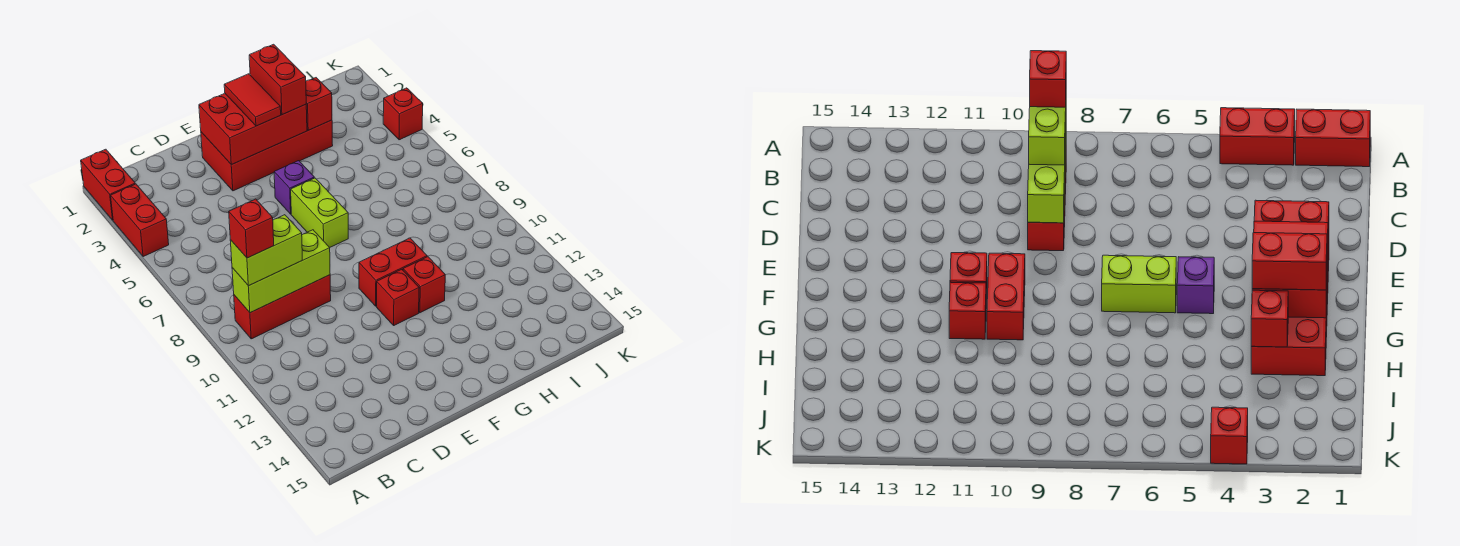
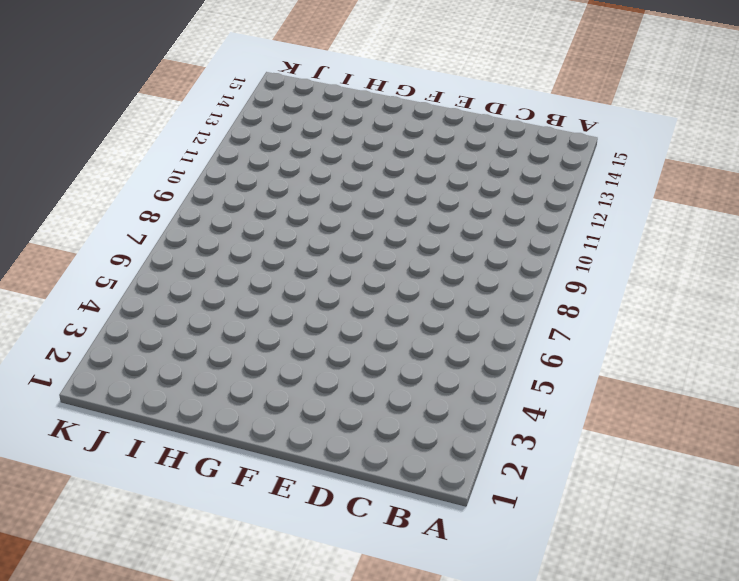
none -> red brick A1:A2 level 1
none -> red brick A3:A4 level 1
none -> red brick B9:D9 level 1

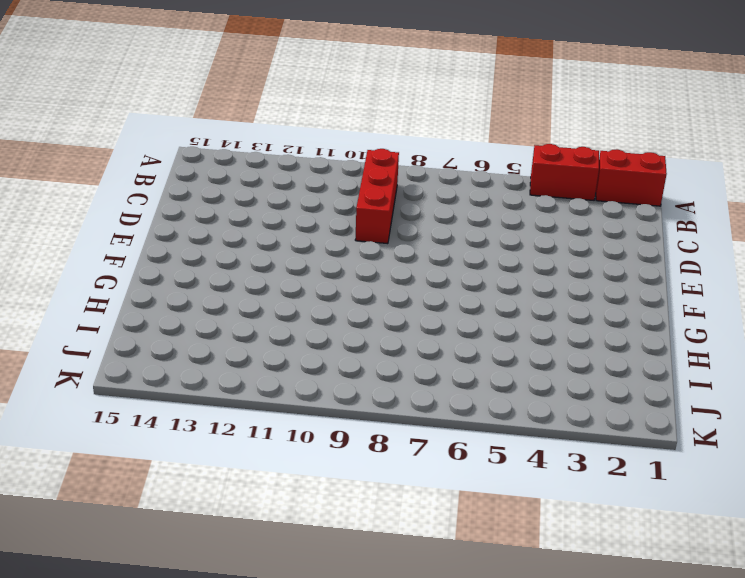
none -> red brick E2:H3 level 1
none -> purple brick F5 level 1
none -> lime brick F6:F7 level 1

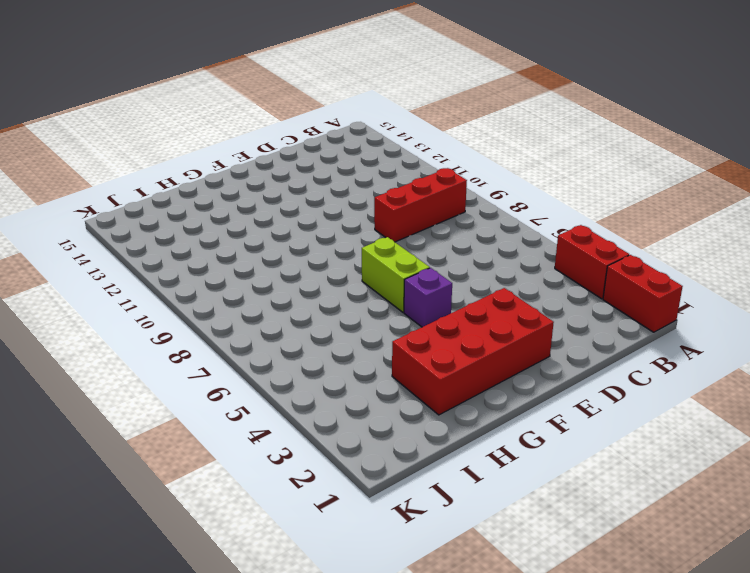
none -> red brick F10:G10 level 1
none -> red brick F11 level 1
none -> red brick G11 level 1

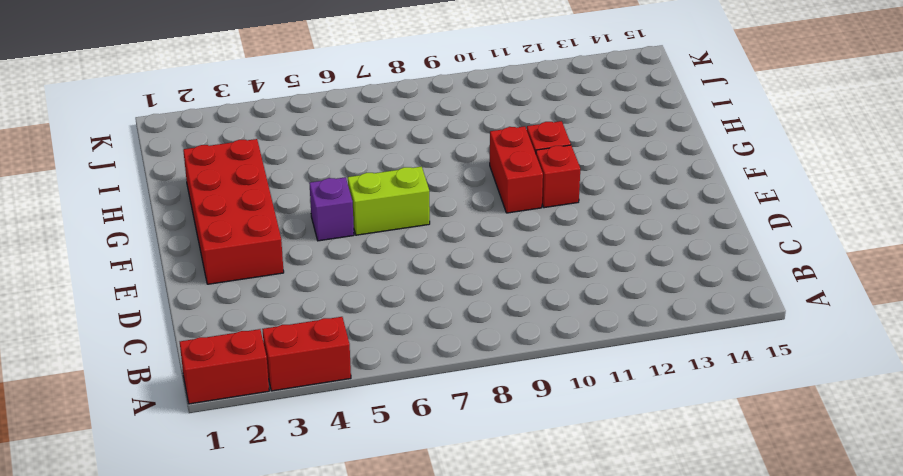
none -> red brick B9:D9 level 1
none -> red brick K4 level 1
none -> lime brick B9:D9 level 2

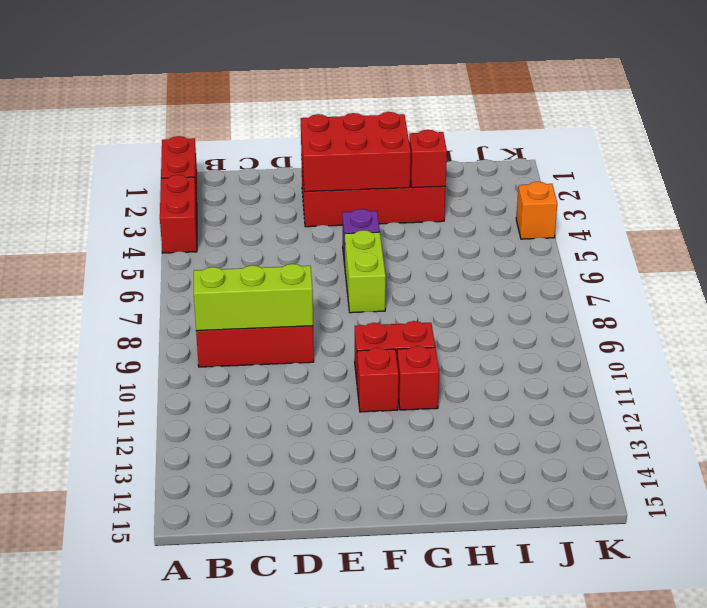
orange brick K4 level 1 -> red brick K4 level 1
none -> lime brick B9:C9 level 3
none -> red tile F2:F3 level 3
none -> red brick G2:G3 level 3

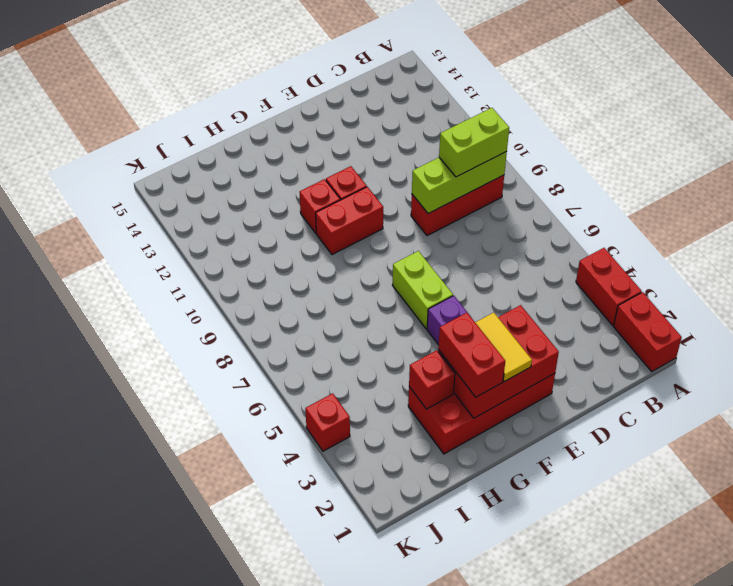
yellow tile F2:F3 level 3 -> red tile F2:F3 level 3
none -> red brick B9 level 4

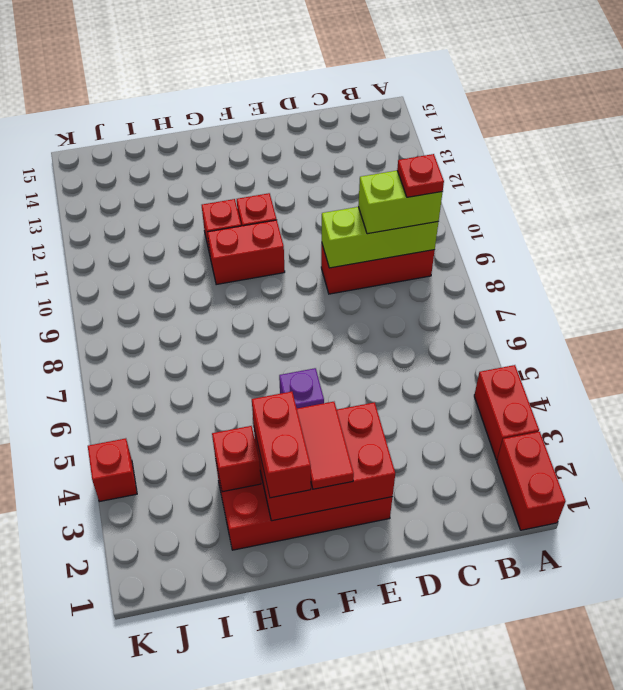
red plate B9 level 4 -> red brick B9 level 4
none -> lime brick F6:F7 level 1

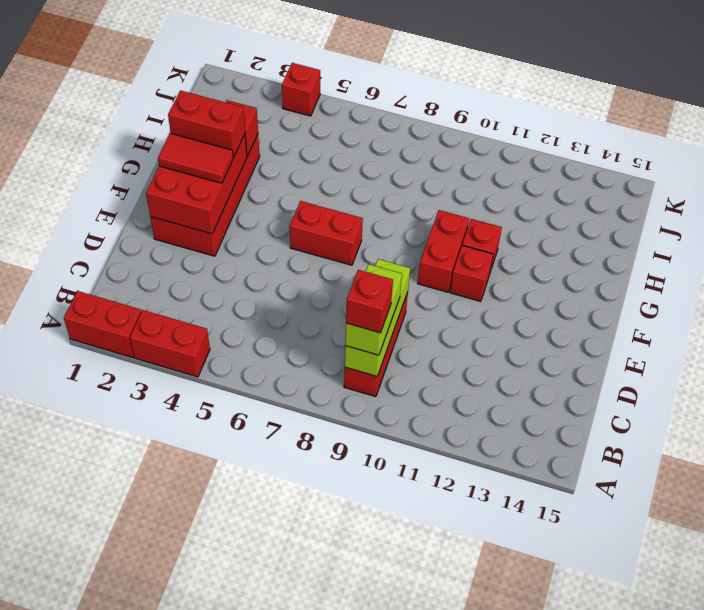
red brick F6:F7 level 1 -> lime brick F6:F7 level 1
none -> purple brick F5 level 1

